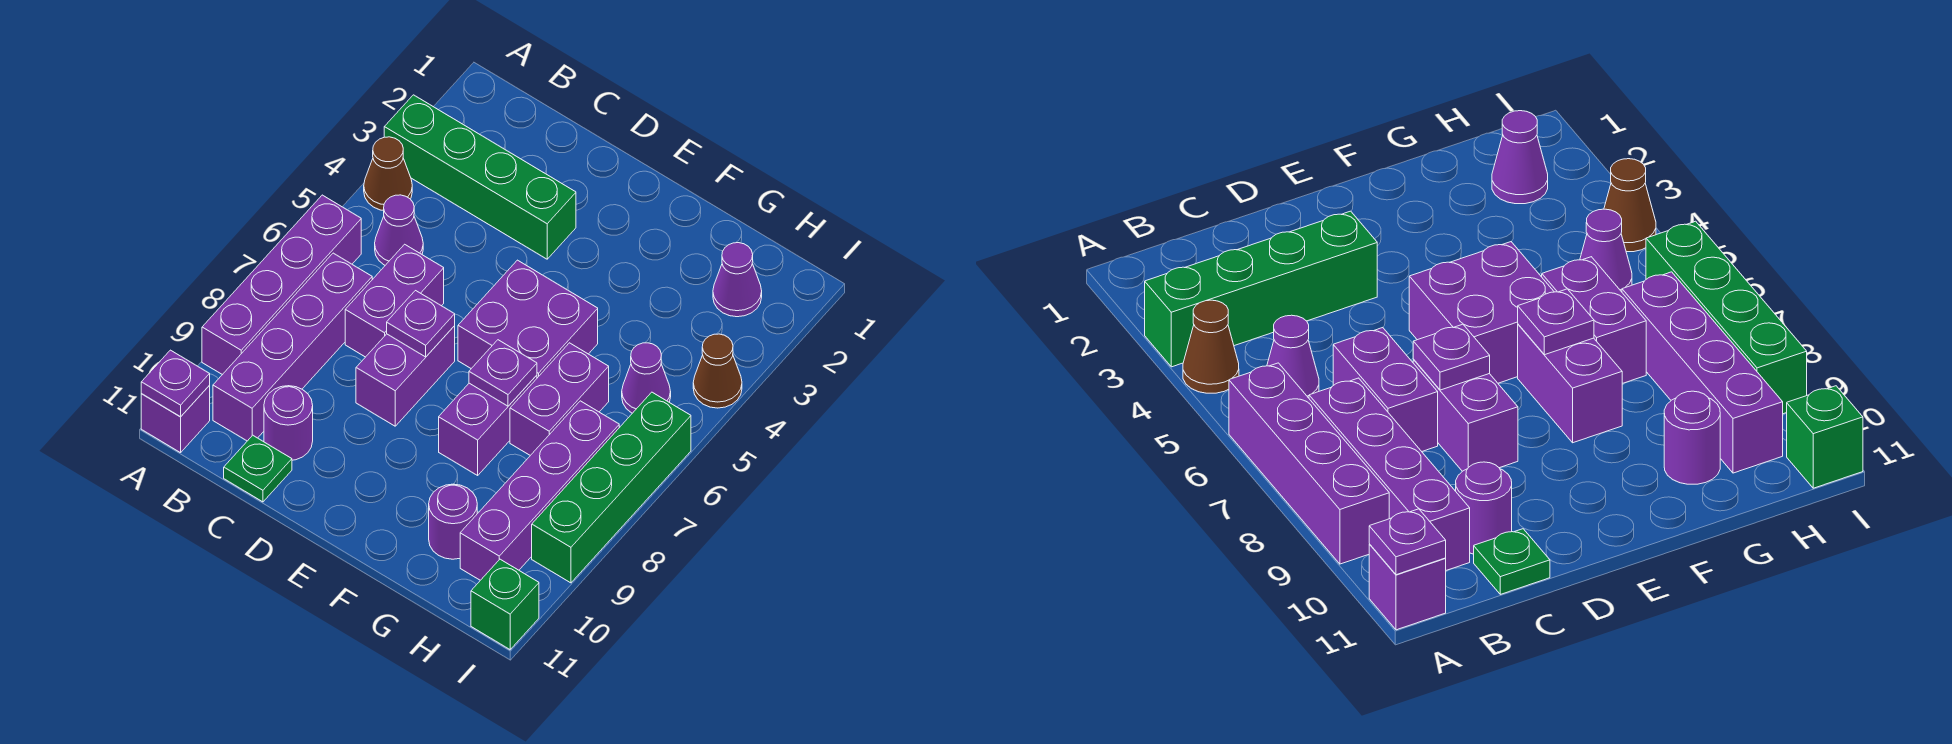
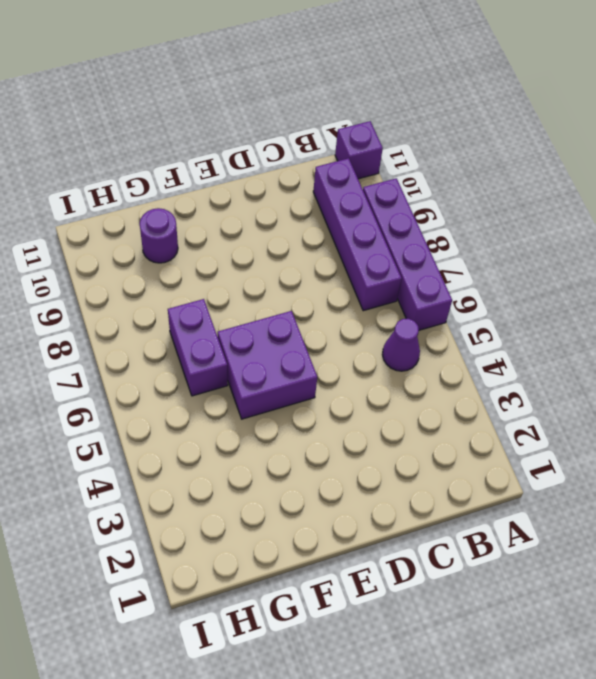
none -> green brick A3:D3 level 1
none -> brown cone A4 level 1
none -> purple brick C6:C7 level 1

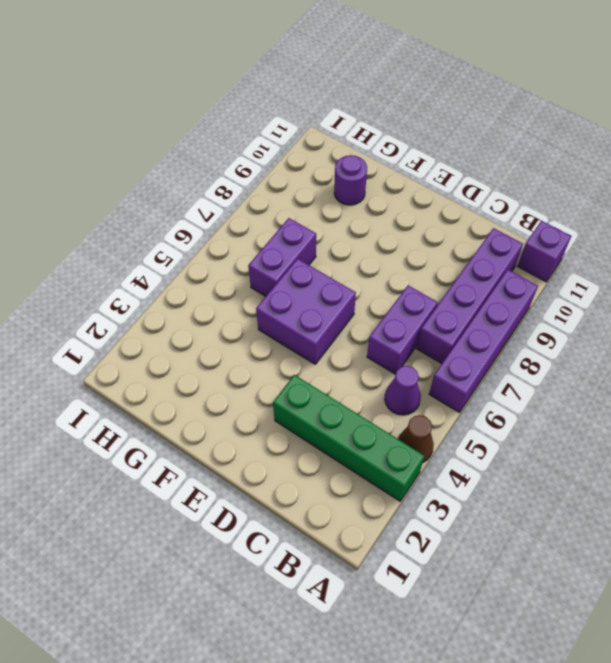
none -> purple round brick C10 level 1
none -> green plate C11 level 1
none -> purple brick D7:D8 level 1

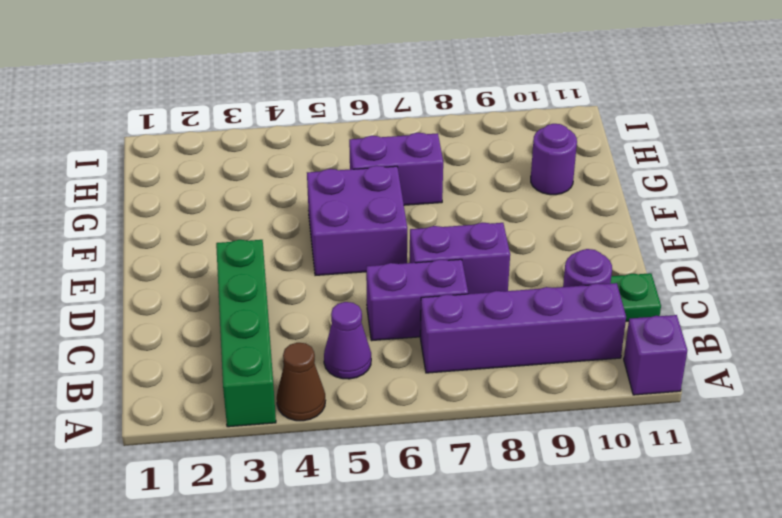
none -> purple brick A6:A9 level 1
none -> purple brick F7:F8 level 1
none -> purple cone H2 level 1

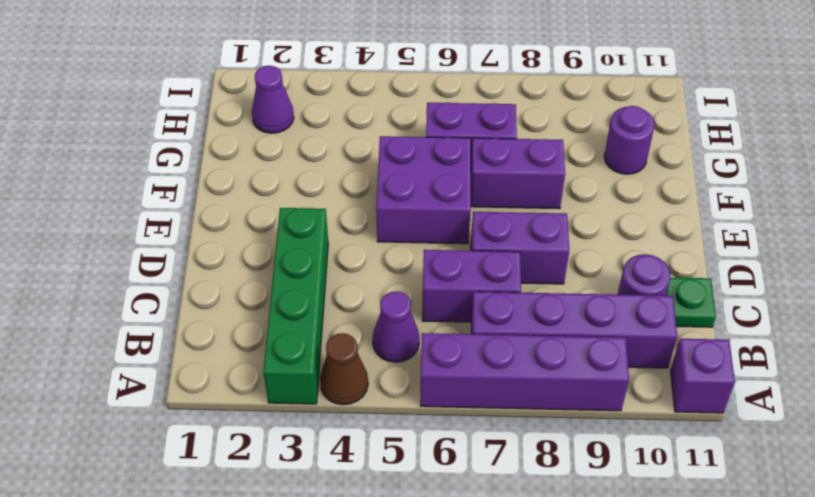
none -> purple cone H5 level 1
none -> purple brick H7:H10 level 1
none -> brown cone I4 level 1

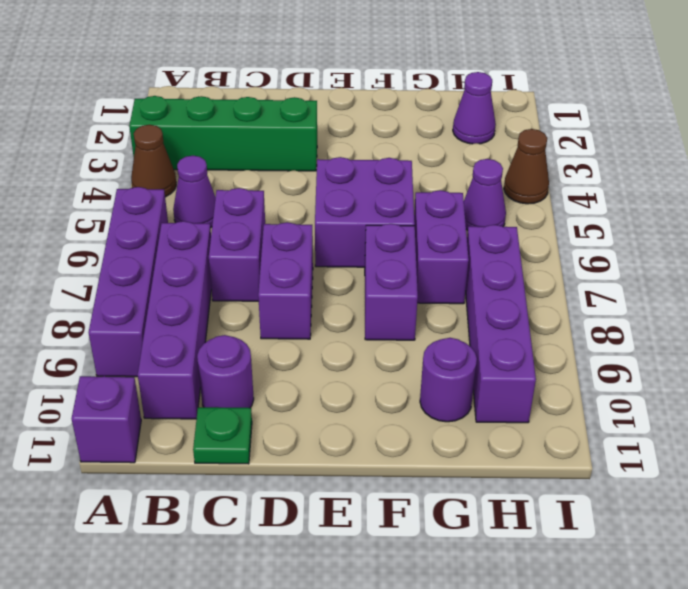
none -> green brick I6:I9 level 1
none -> green brick I11 level 1
none -> purple plate A11 level 2

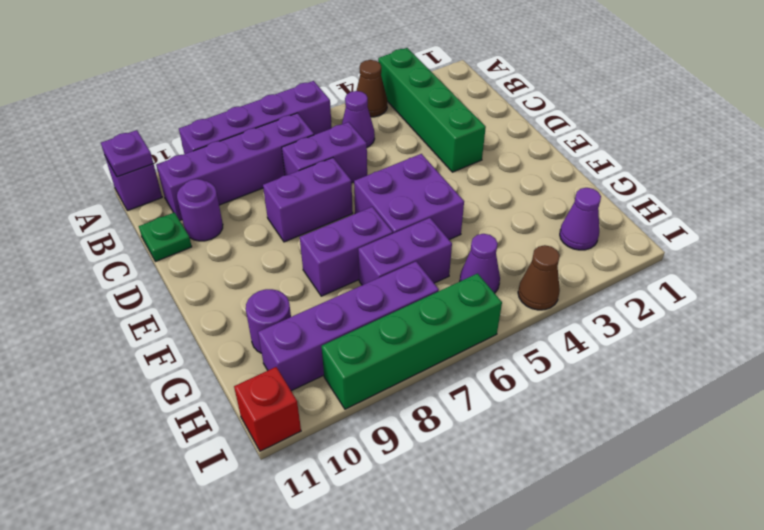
red brick I11 level 1 -> green brick I11 level 1
none -> purple plate D7 level 2
none -> purple plate F7 level 2

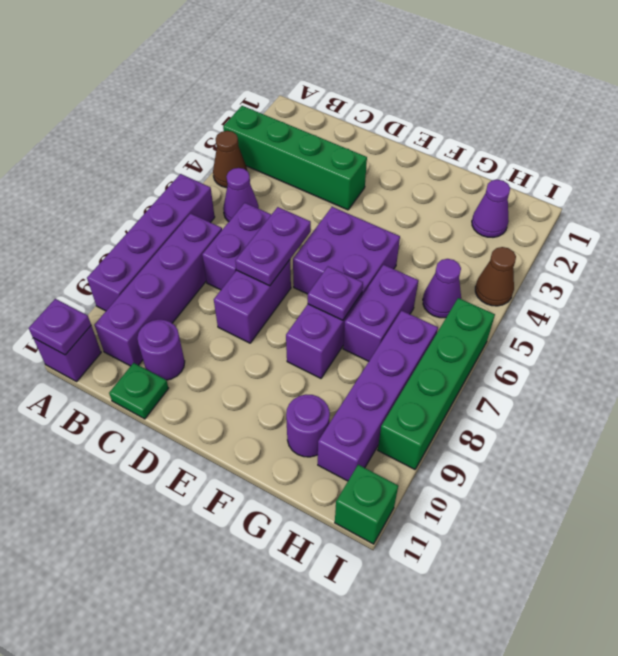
purple plate D6:D7 level 2 -> purple plate D7 level 2

